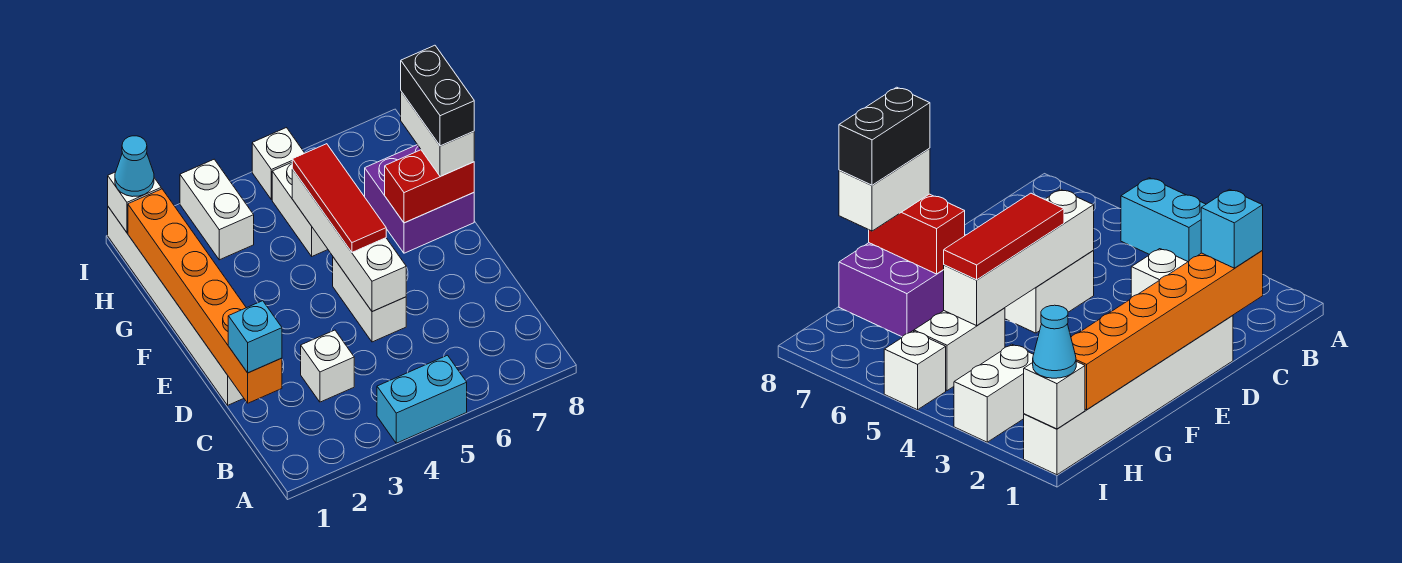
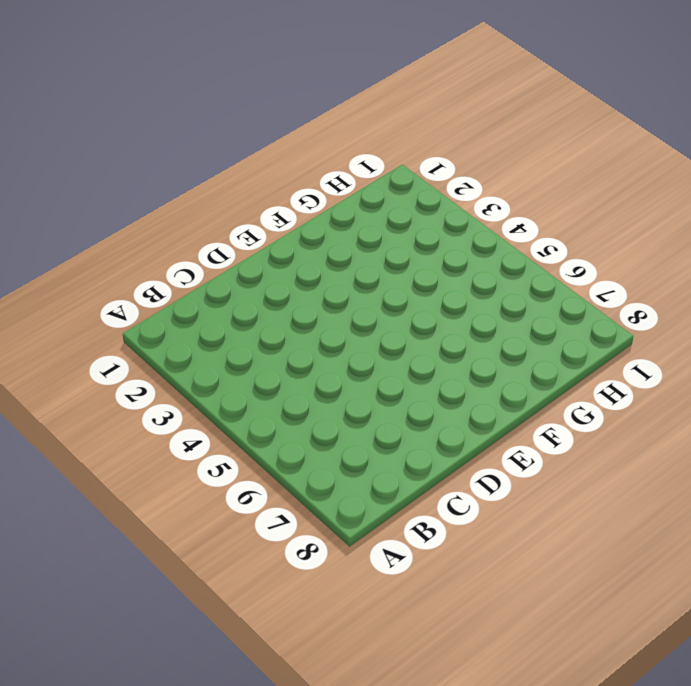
none -> cyan brick A4:A5 level 1
none -> white brick C3 level 1
none -> white brick D1:I1 level 1

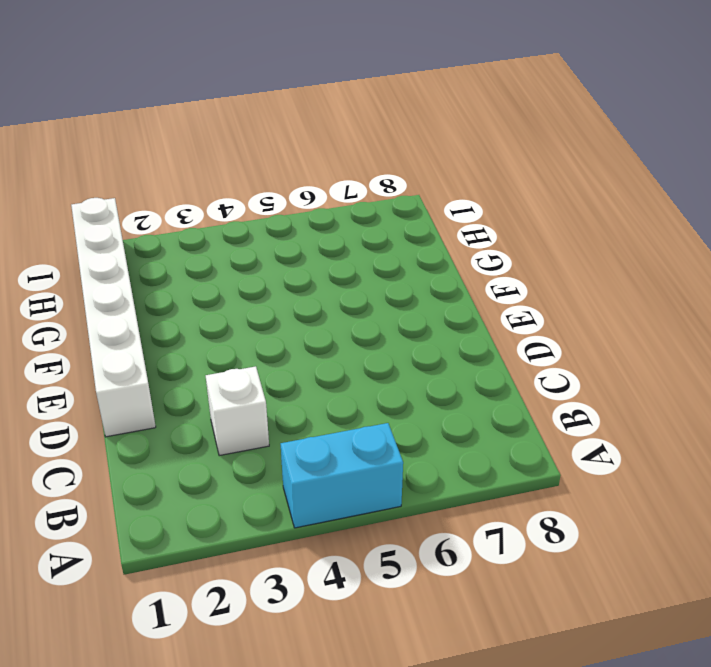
none -> white brick D5:E5 level 1
none -> purple brick F7:G8 level 1
none -> white brick G5:H5 level 1

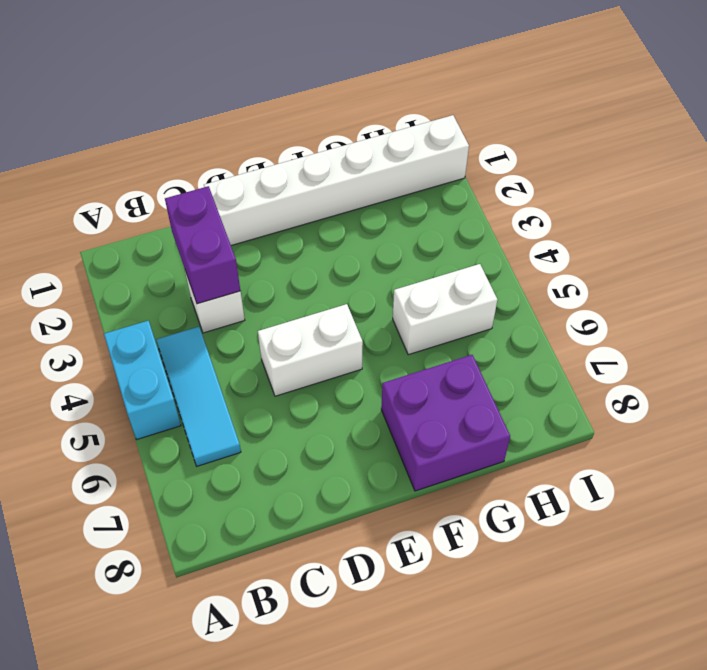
cyan tile B4:B6 level 1 -> none
purple brick C2:C3 level 2 -> none
none -> white brick H3:I3 level 1
none -> white brick I5 level 1
none -> orange brick C1:H1 level 2

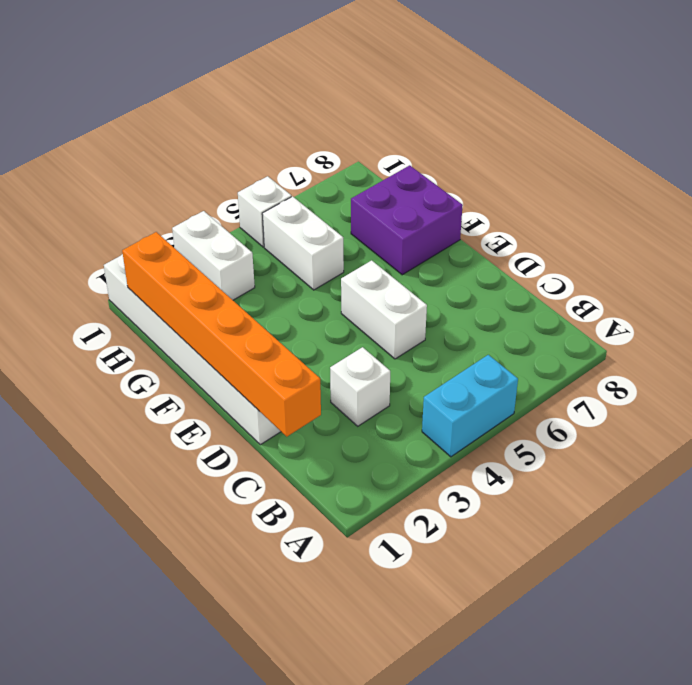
none -> white brick D5:G5 level 2
none -> red brick F7:F8 level 2
none -> white brick I1 level 2

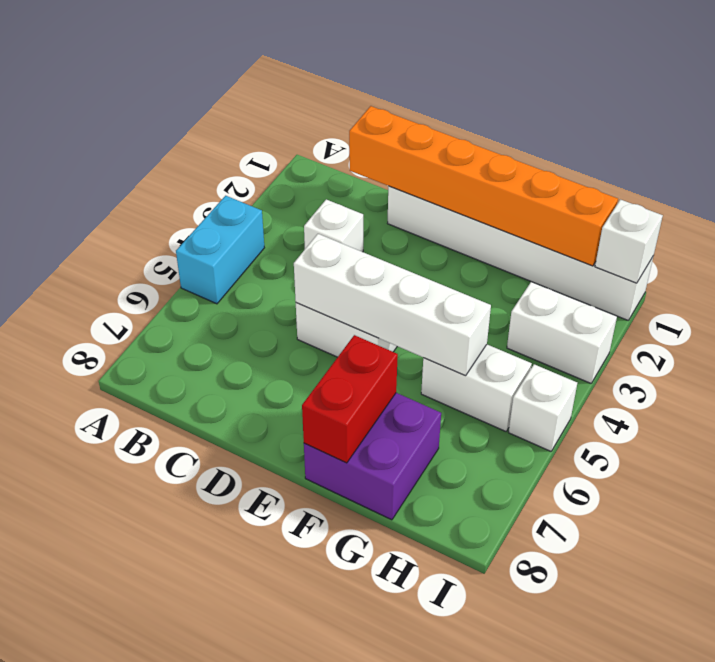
none -> cyan brick C1 level 3
none -> red tile E5:G5 level 3
none -> white brick F8:G8 level 3

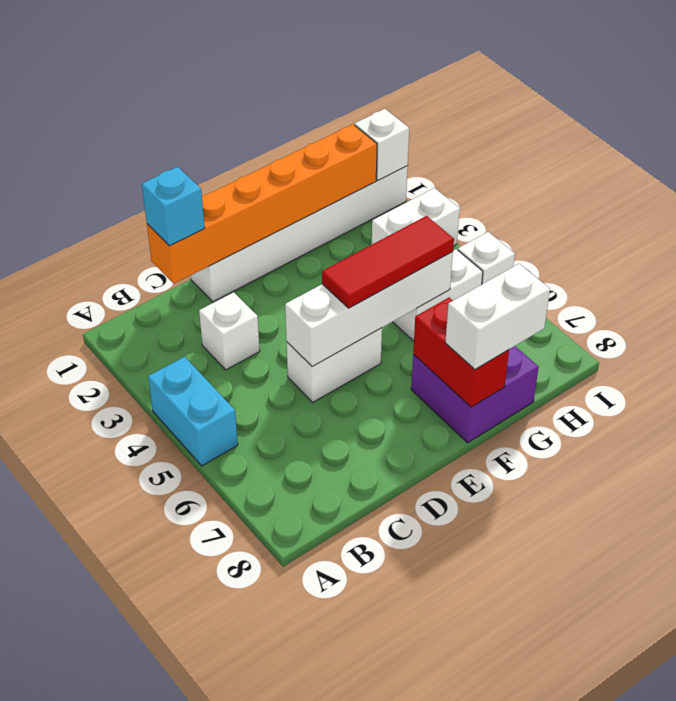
none -> cyan cone I1 level 3
none -> black brick F8:G8 level 4

